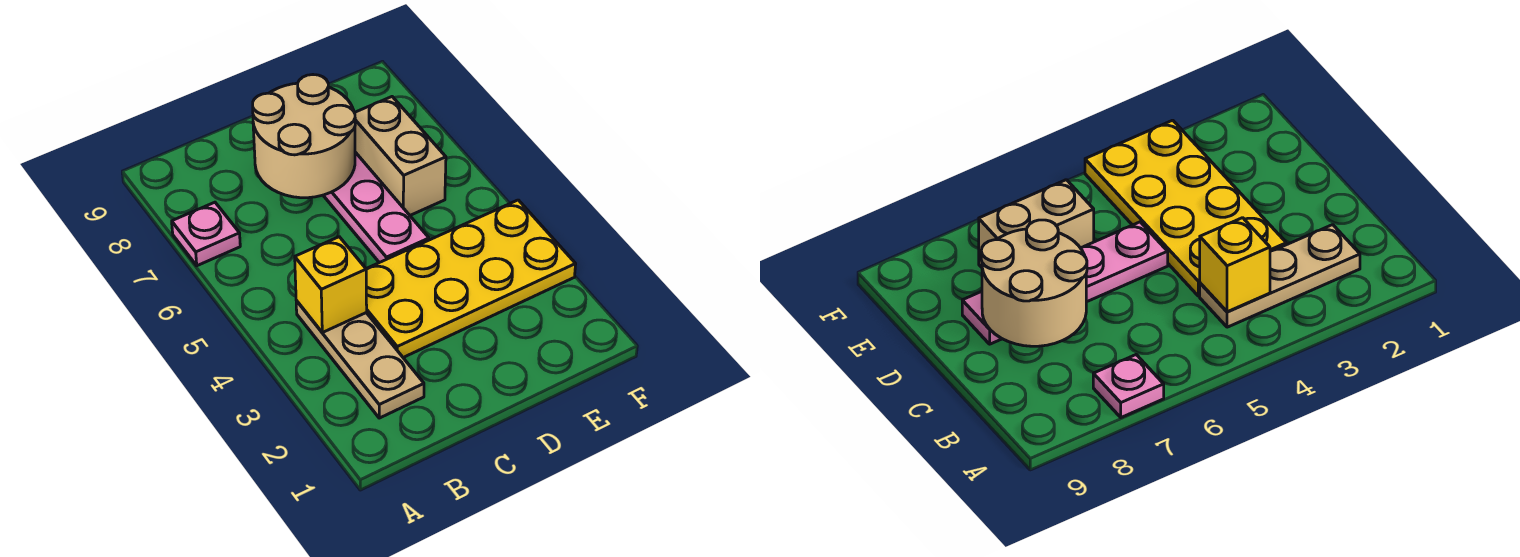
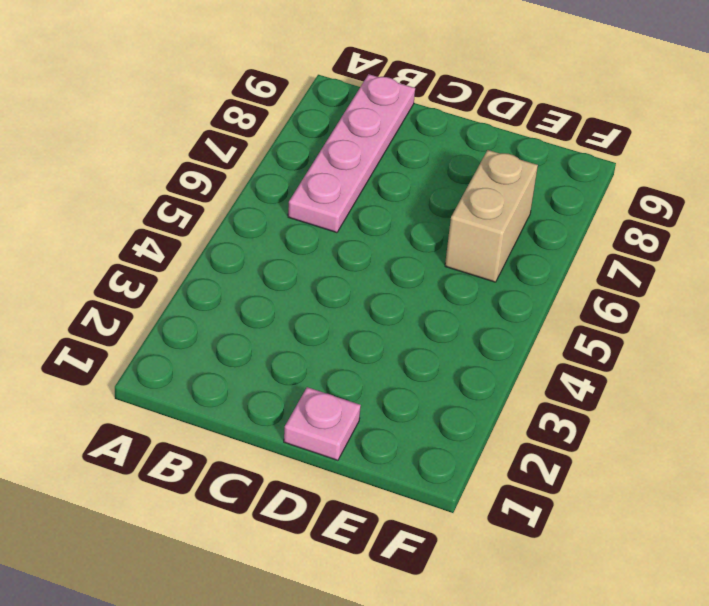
pink plate B6:B9 level 1 -> pink plate D5:D8 level 1
pink plate D1 level 1 -> pink plate A7 level 1
none -> tan plate B2:B4 level 1
none -> yellow plate C3:F4 level 1

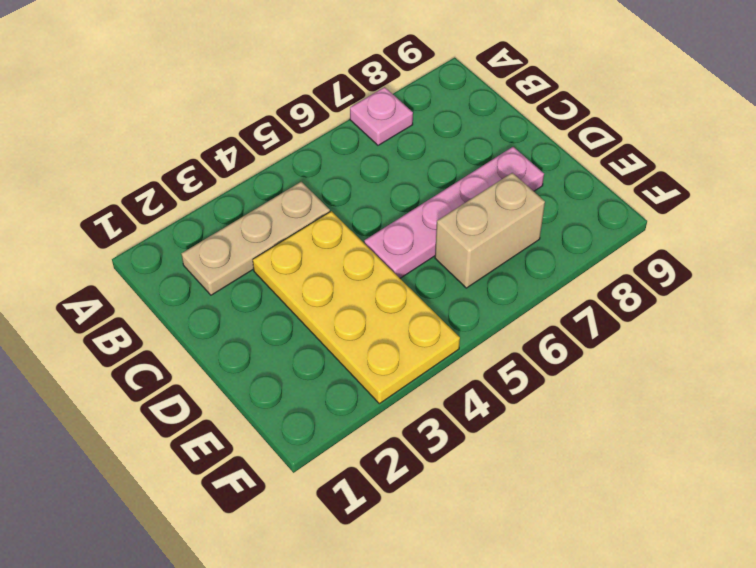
none -> yellow brick B4 level 2
none -> tan round brick C7:D8 level 2

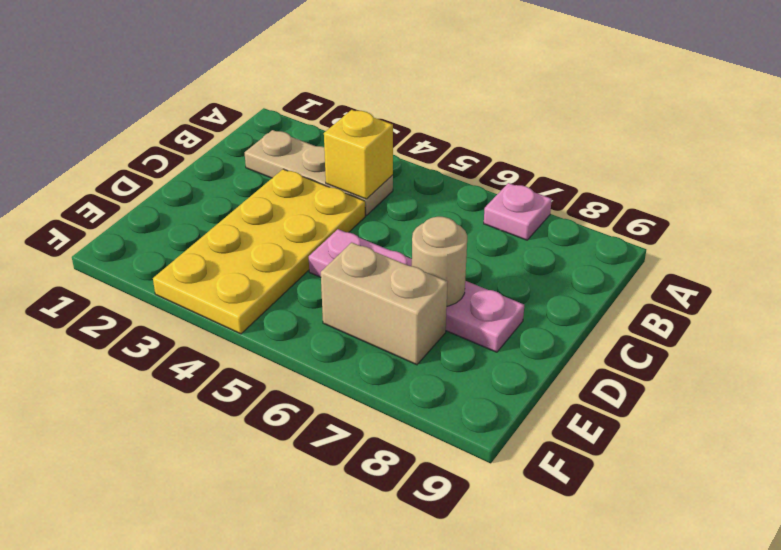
tan round brick D7 level 2 -> tan round brick C7:D8 level 2

